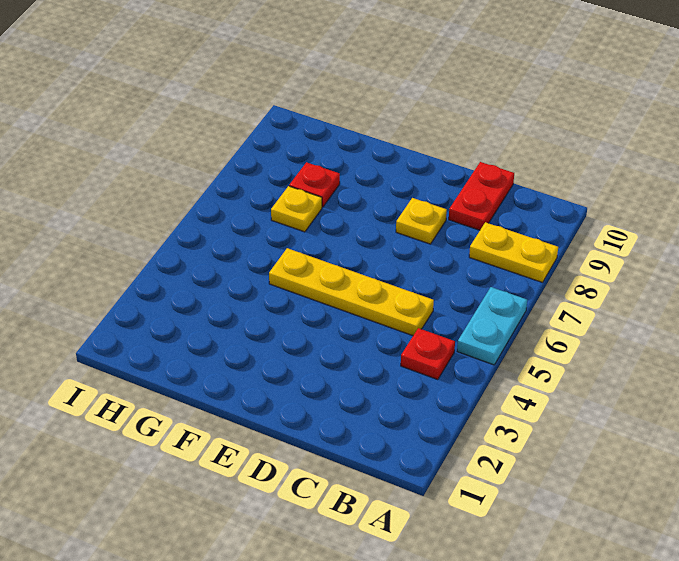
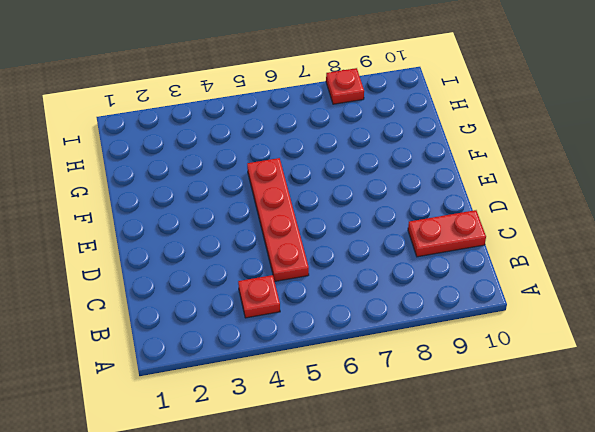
red plate C5:F5 level 1 -> yellow plate C5:F5 level 1
red plate I8 level 1 -> red plate G8 level 1
none -> cyan plate A5:A6 level 1
none -> yellow plate A8:B8 level 1

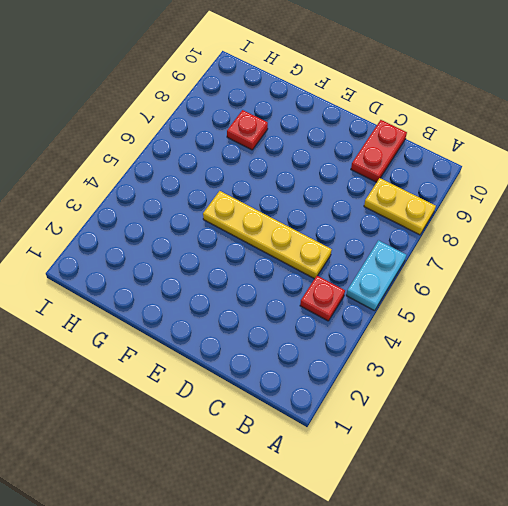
none -> yellow plate D8 level 1
none -> yellow plate G7 level 1

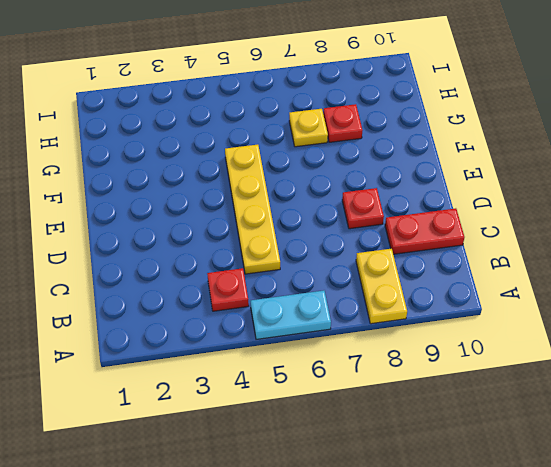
red plate D8 level 1 -> yellow plate D8 level 1

